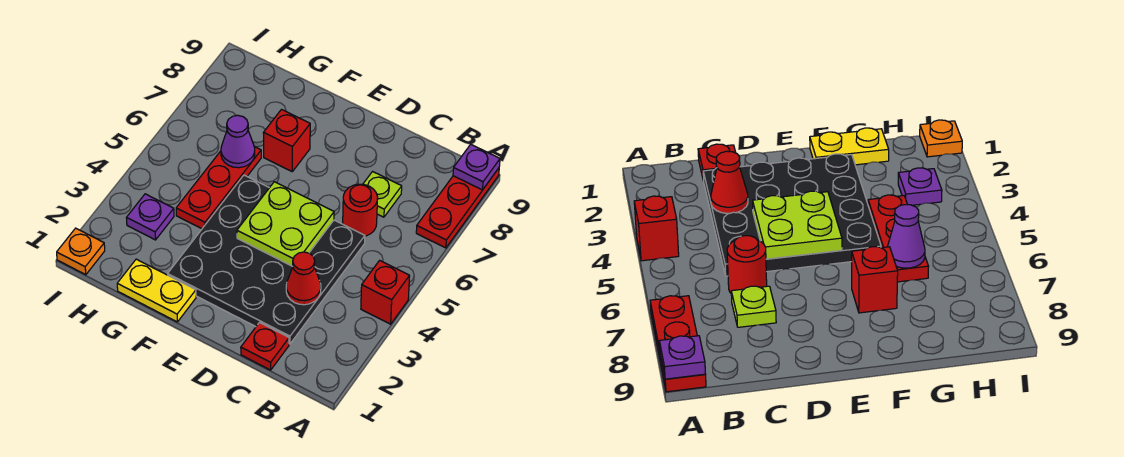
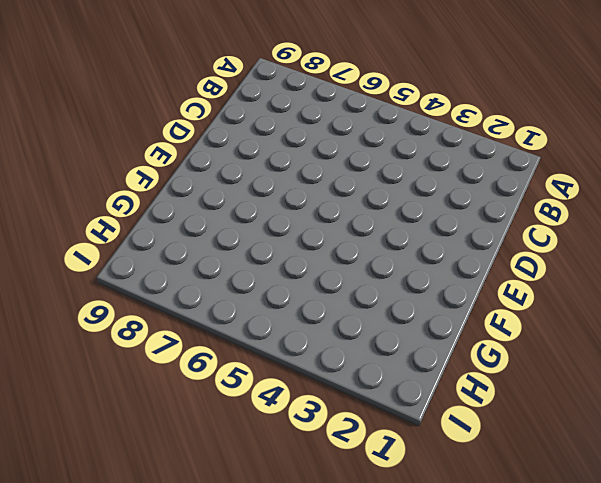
none -> red brick A4 level 1
none -> red plate A7:A9 level 1
none -> red plate C1 level 1

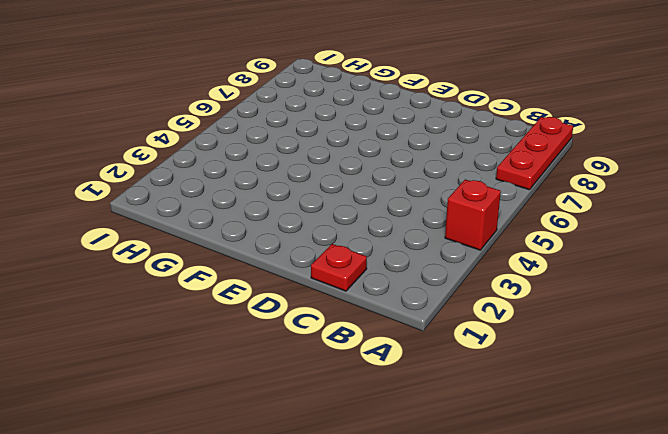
none -> black plate C2:F5 level 1
none -> red round brick C6 level 1
none -> lime plate C7 level 1

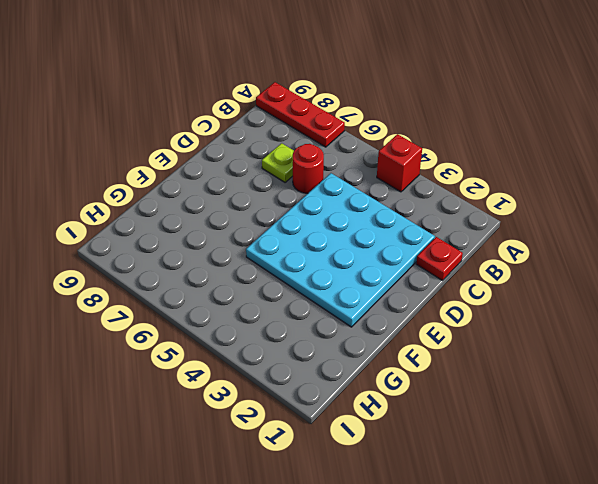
cyan plate C2:F5 level 1 -> black plate C2:F5 level 1
none -> yellow plate F1:G1 level 1
none -> red brick F7 level 1
none -> red plate G4:G6 level 1

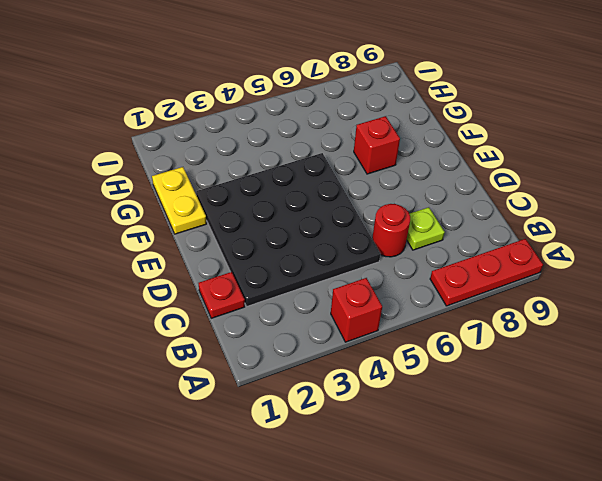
none -> red plate G4:G6 level 1
none -> purple plate H3 level 1
none -> orange plate I1 level 1

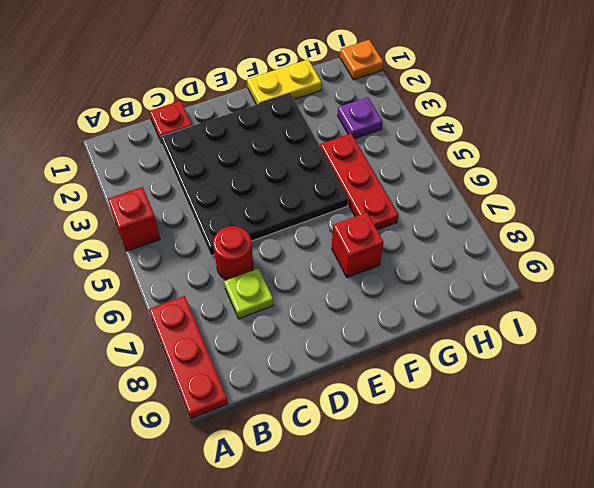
none -> purple plate A9 level 2
none -> red cone C3 level 2
none -> lime plate D4:E5 level 2

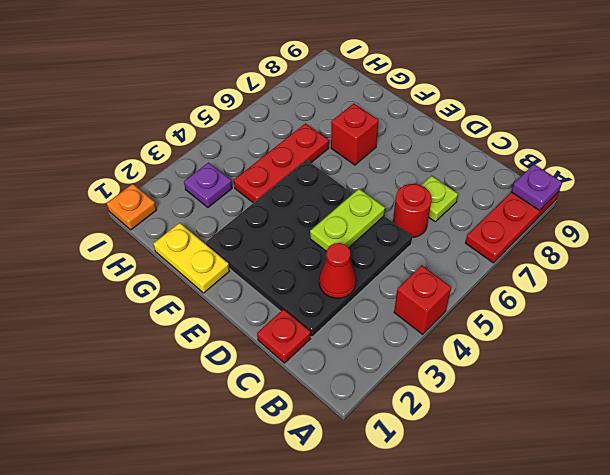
lime plate D4:D5 level 2 -> lime plate D4:E5 level 2
none -> purple cone G6 level 2

